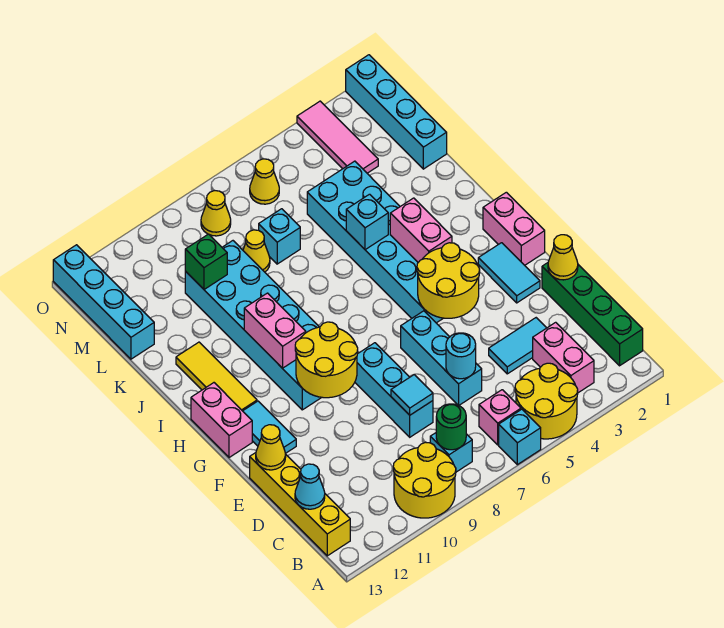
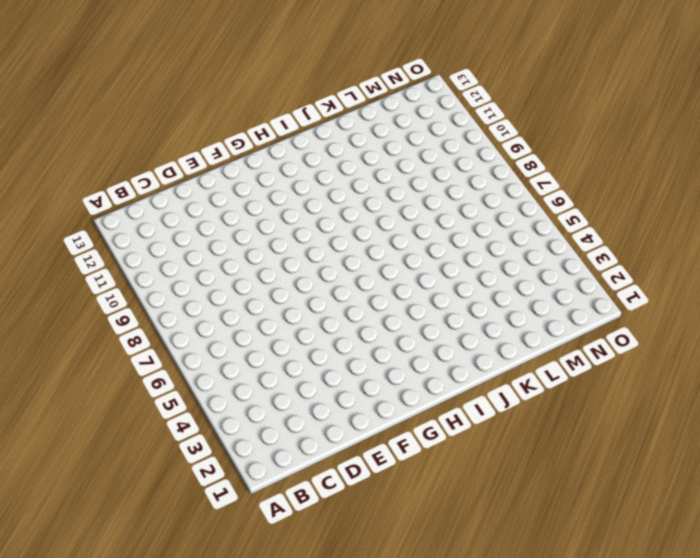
none -> yellow round brick A4:B5 level 1
none -> cyan brick A6 level 1
none -> yellow round brick A9:B10 level 1
none -> green brick B1:E1 level 1

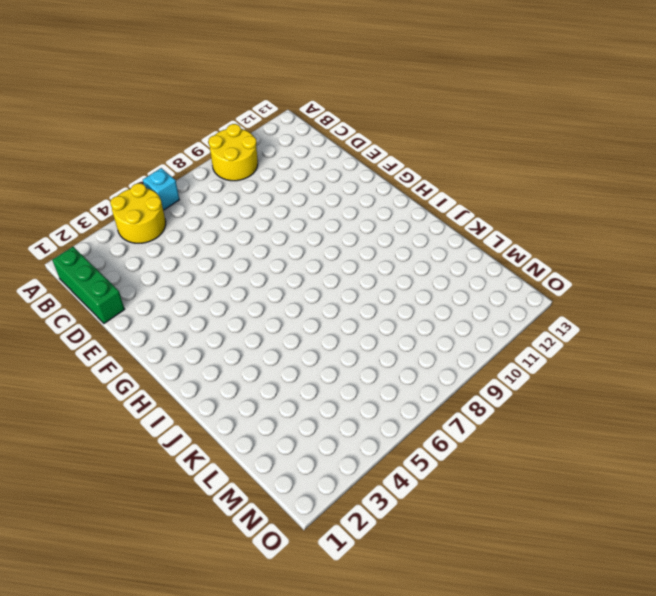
green brick B1:D1 level 1 -> green brick B1:E1 level 1
none -> pink brick B3:C3 level 1
none -> pink brick B6 level 1
none -> cyan brick B8 level 1
none -> yellow brick B13:E13 level 1

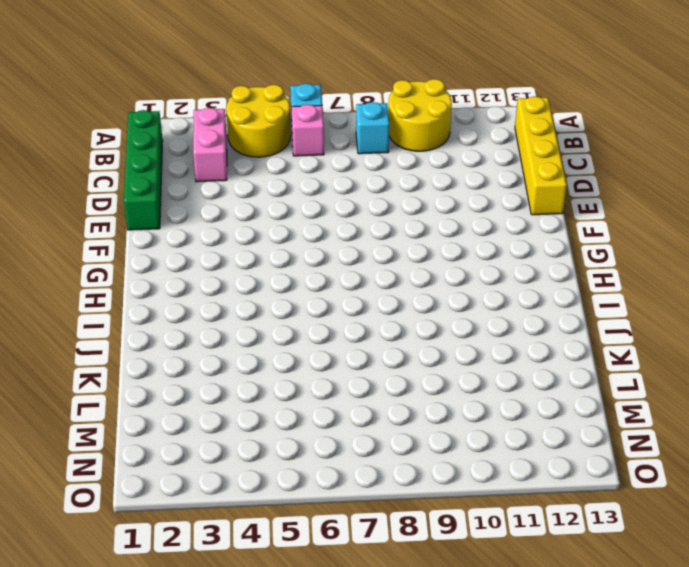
none -> cyan tile D3:D4 level 1
none -> cyan brick D6:F6 level 1
none -> cyan brick D8:F8 level 1
none -> cyan tile F2:G2 level 1

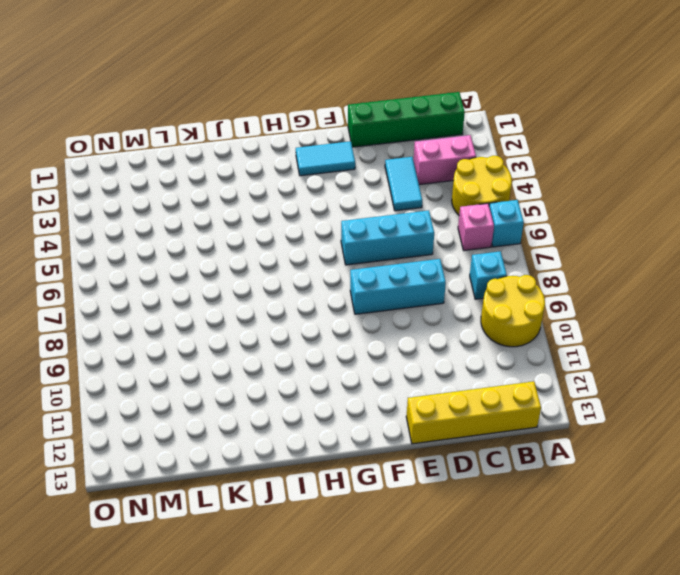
none -> cyan tile F12:G12 level 1
none -> pink brick G1:H1 level 1
none -> cyan brick G4:L5 level 1
none -> cyan brick G9:L10 level 1

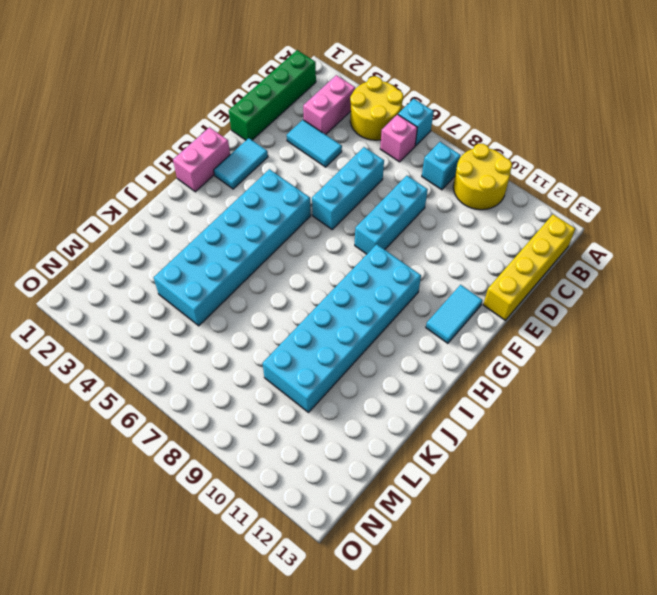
none -> pink brick G13:H13 level 1
none -> yellow tile H12:J12 level 1
none -> cyan brick L1:O1 level 1
none -> cyan brick L7 level 1

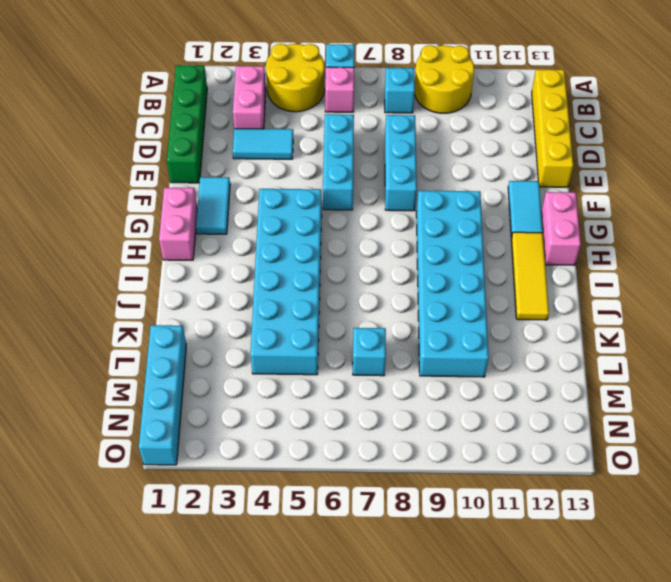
none -> yellow cone L8 level 1
none -> cyan brick L13:O13 level 1
none -> pink tile M3:O3 level 1
none -> yellow cone N6 level 1

